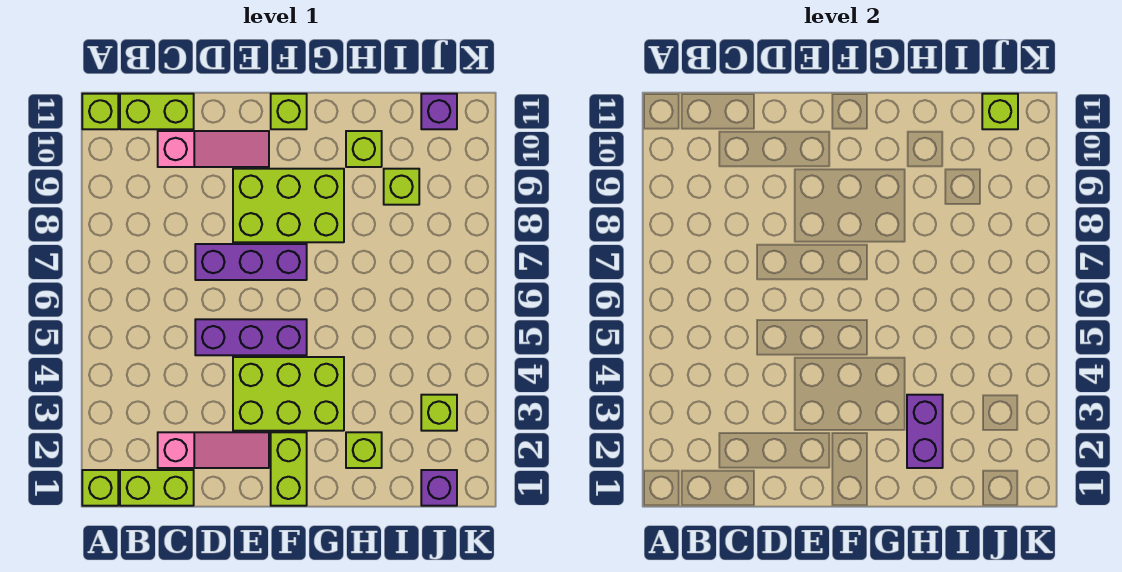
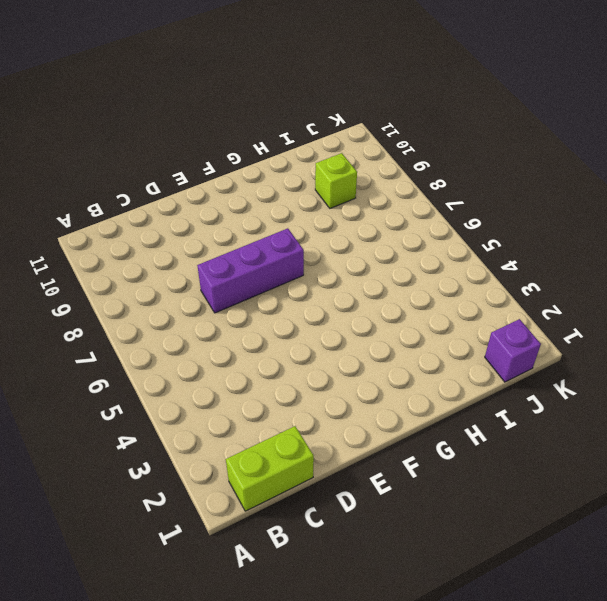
none -> lime brick A1 level 1
none -> lime brick A11 level 1
none -> lime brick B11:C11 level 1

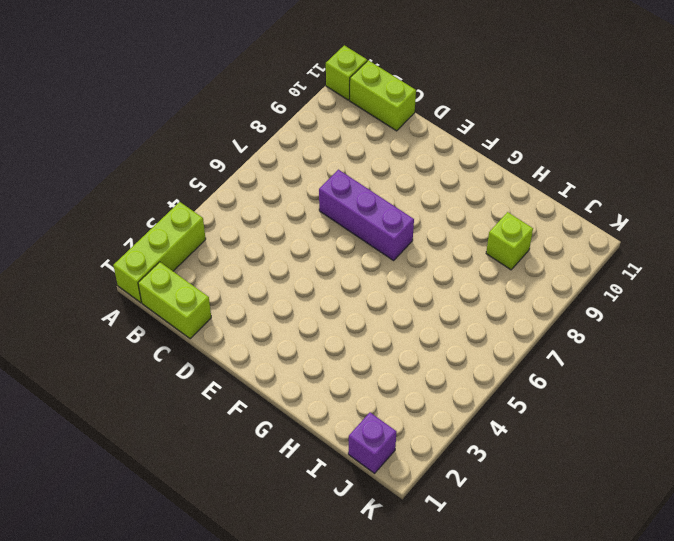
lime brick A1:A3 level 1 -> lime brick A1 level 1
none -> pink slope C2:E2 level 1 top C
none -> pink slope C10:E10 level 1 top C
none -> purple brick D5:F5 level 1

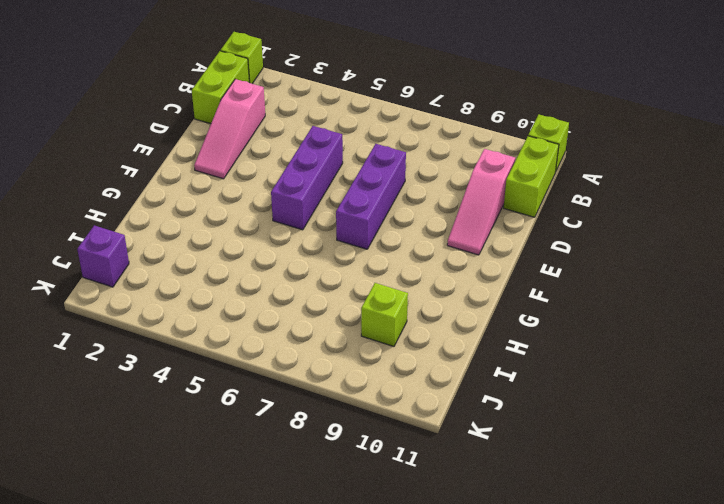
none -> lime brick E3:G4 level 1
none -> lime brick E8:G9 level 1
none -> lime brick F1:F2 level 1

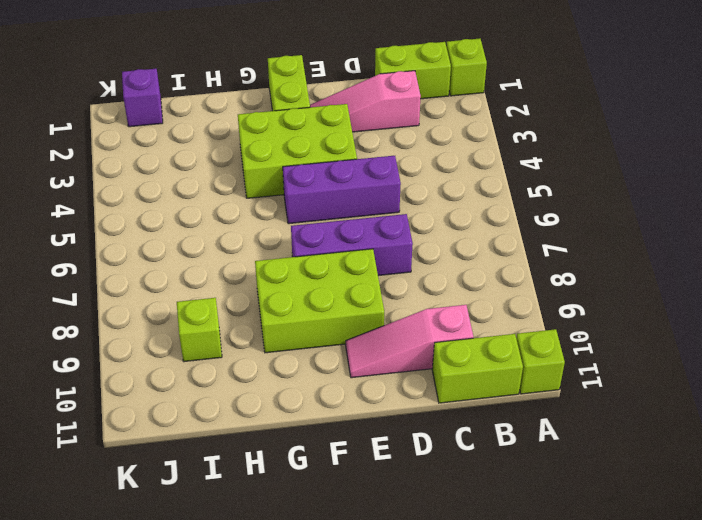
none -> lime brick F11 level 1
none -> lime brick H2 level 1
none -> lime brick H10 level 1

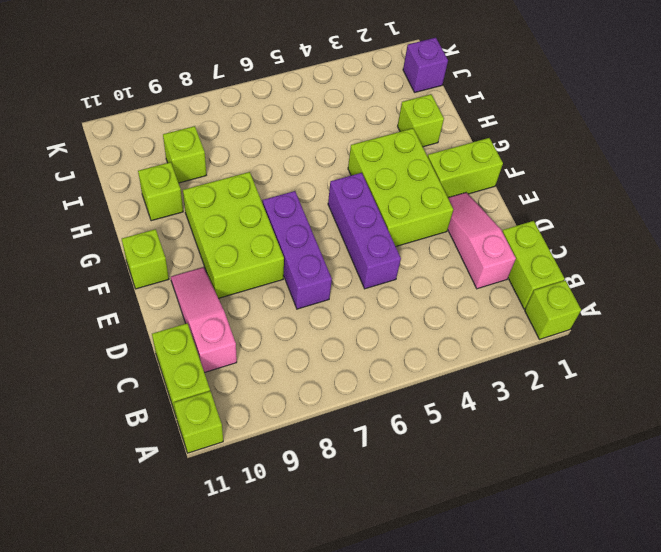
none -> lime brick J3 level 1
none -> purple brick J11 level 1
none -> purple brick H2:H3 level 2

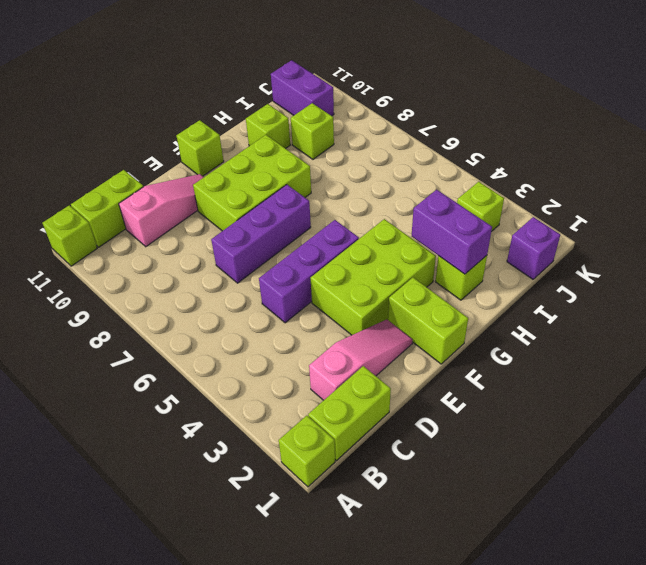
purple brick J10:J11 level 1 -> purple brick J11 level 1
none -> lime brick J11 level 2

